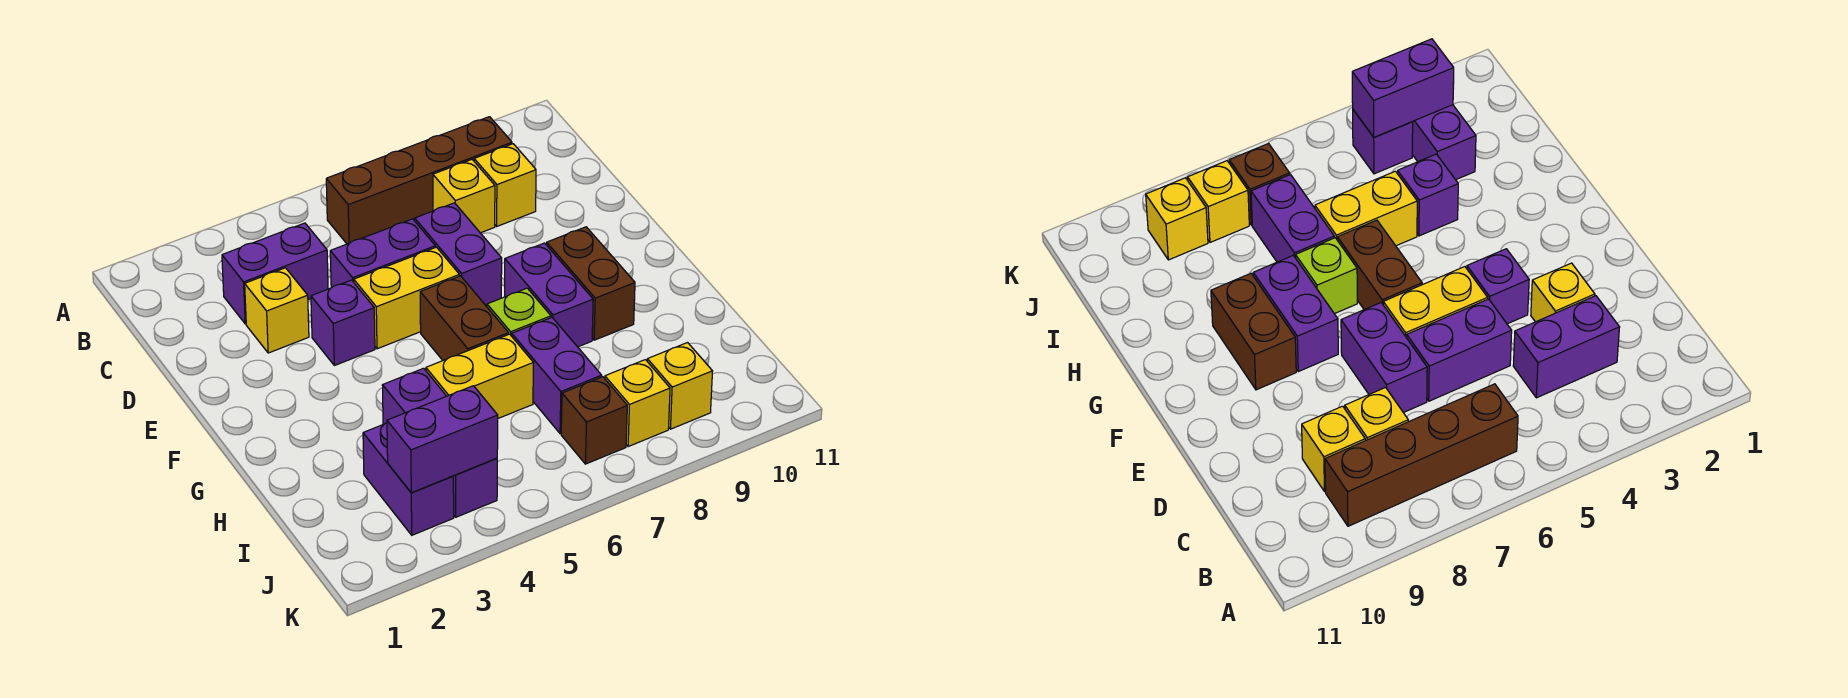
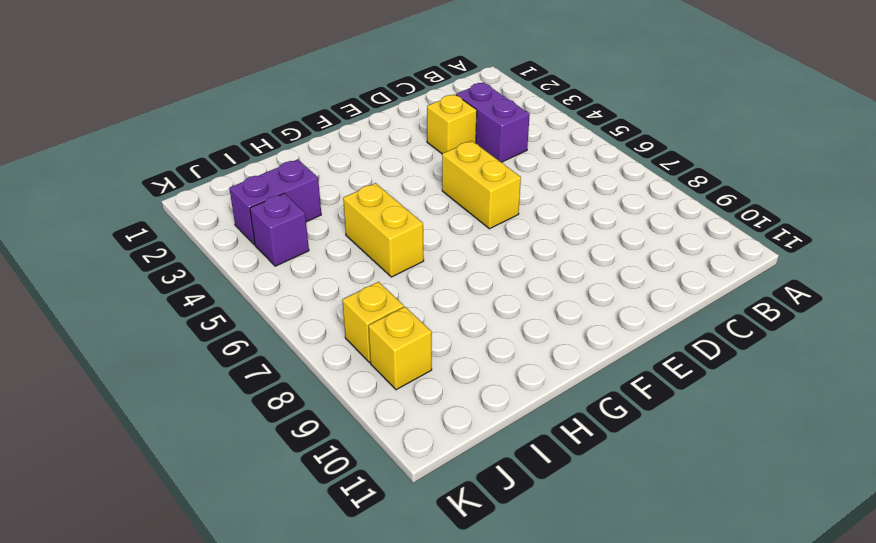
none -> brown brick B6:B9 level 1
none -> yellow brick C8 level 1
none -> yellow brick C9 level 1

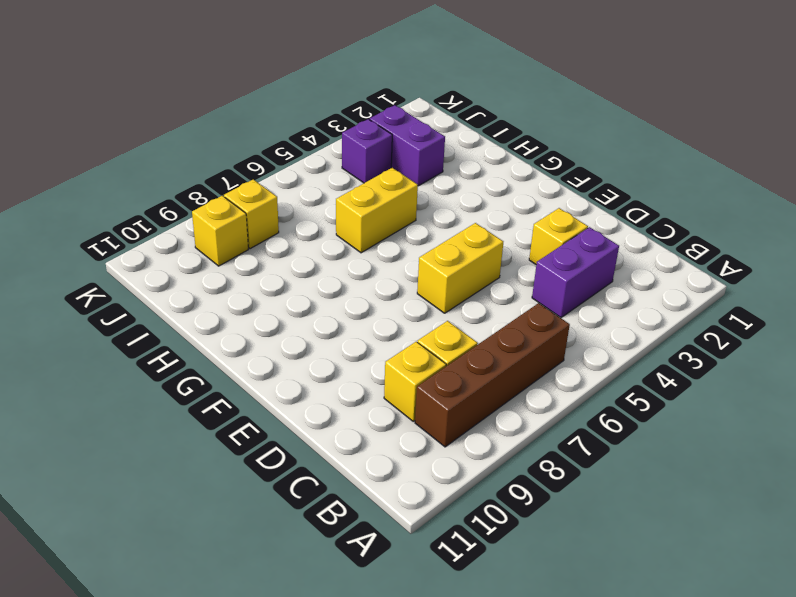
none -> purple brick D5:D6 level 1
none -> purple brick D7:E7 level 1
none -> purple brick E4 level 1

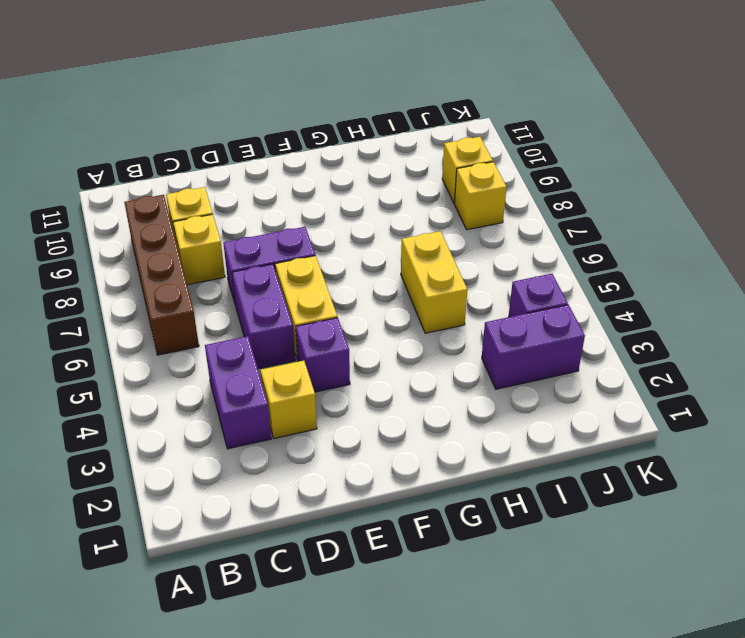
none -> brown brick F6:G6 level 1
none -> purple brick F8:G8 level 1
none -> brown brick F9:G9 level 1

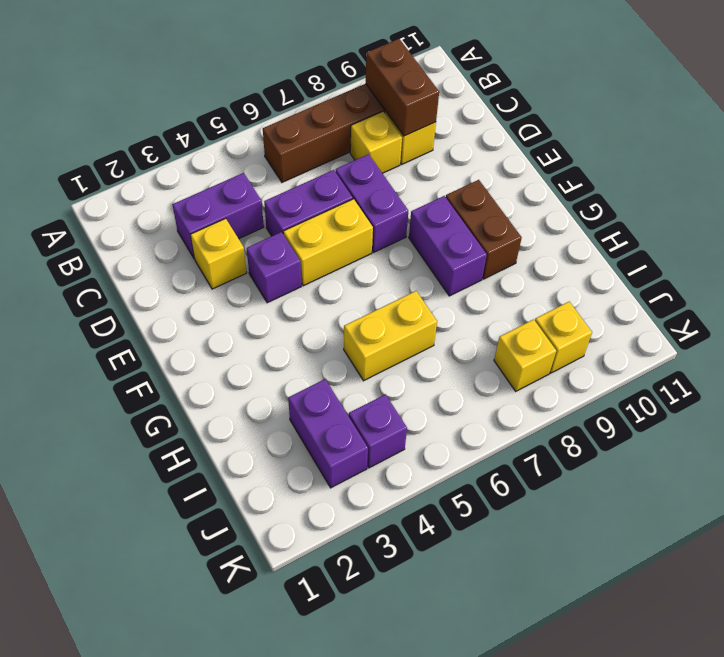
brown brick B9:C9 level 2 -> brown brick F6:G6 level 1
none -> lime brick G7 level 1
none -> purple brick H4 level 1
none -> purple brick H7:I7 level 1

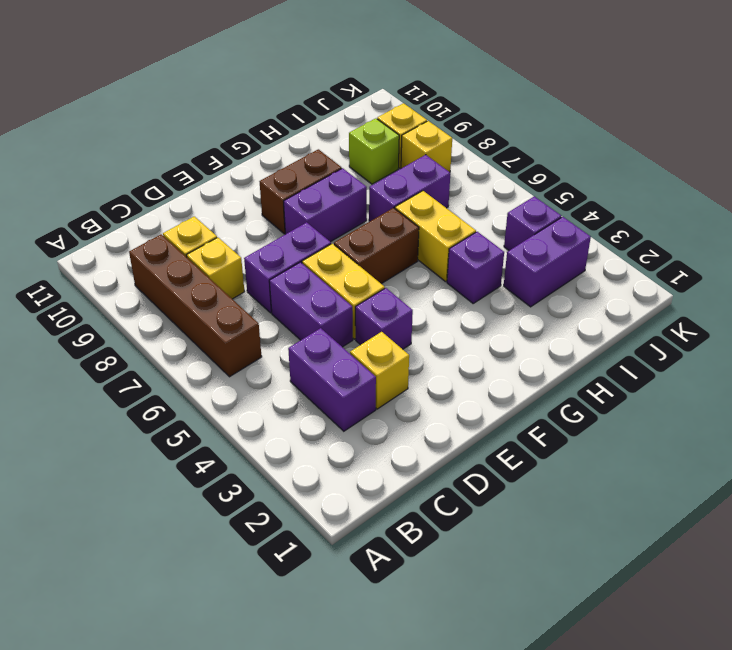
lime brick I9 level 1 -> lime brick G7 level 1
none -> brown brick J7 level 1
none -> purple brick J3:J4 level 2

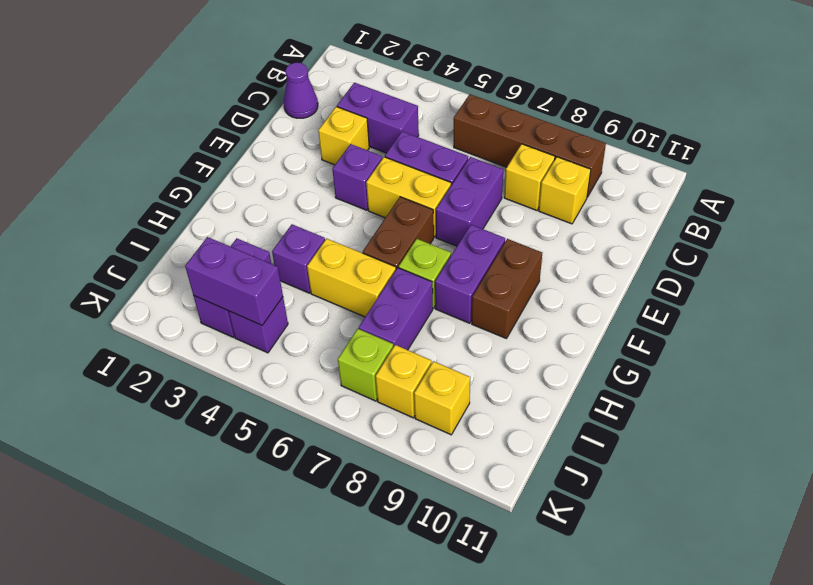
purple cone C1 level 1 -> none
lime brick J7 level 1 -> brown brick J7 level 1

